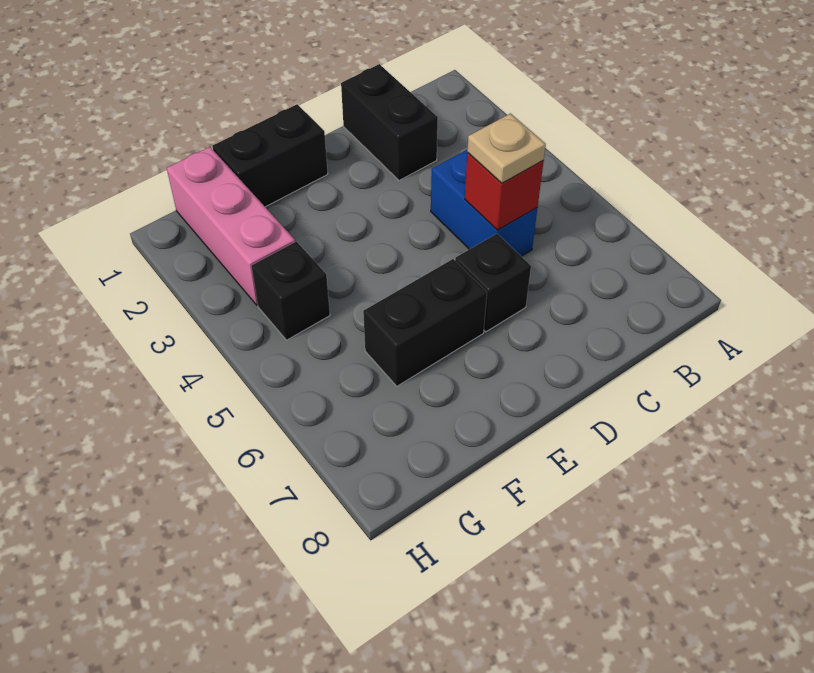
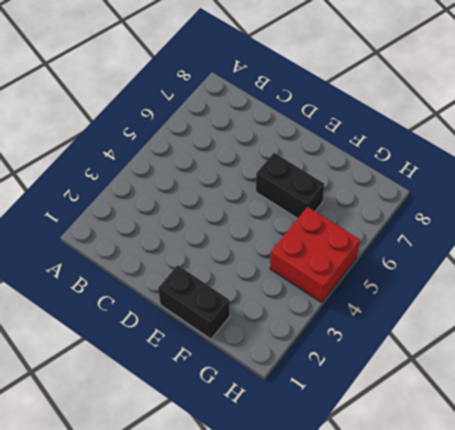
red brick G4:H5 level 1 -> black brick G4 level 1
none -> black brick C1:C2 level 1
none -> blue brick C4:C5 level 1

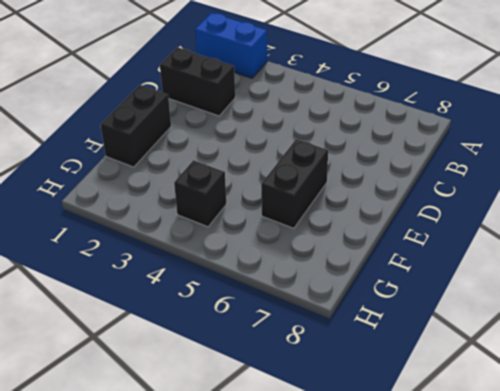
blue brick A1:A2 level 1 -> blue brick C4:C5 level 1
none -> black brick D6 level 1
none -> pink brick G1:G3 level 1

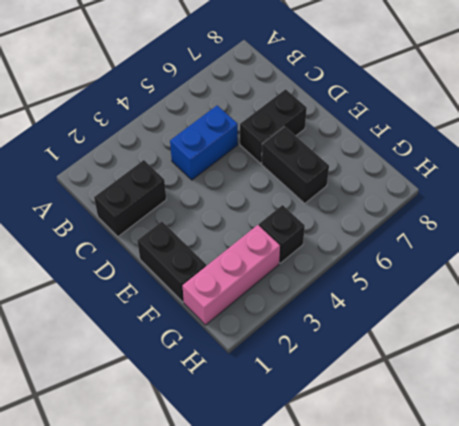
black brick D6:D7 level 1 -> black brick D6 level 1
none -> red brick C5 level 2
none -> tan plate C5 level 3

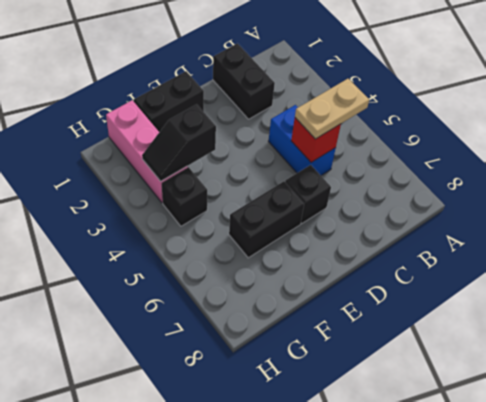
tan plate B5:C5 level 3 -> tan plate C5 level 3
black slope F3:G3 level 2 top F -> none

